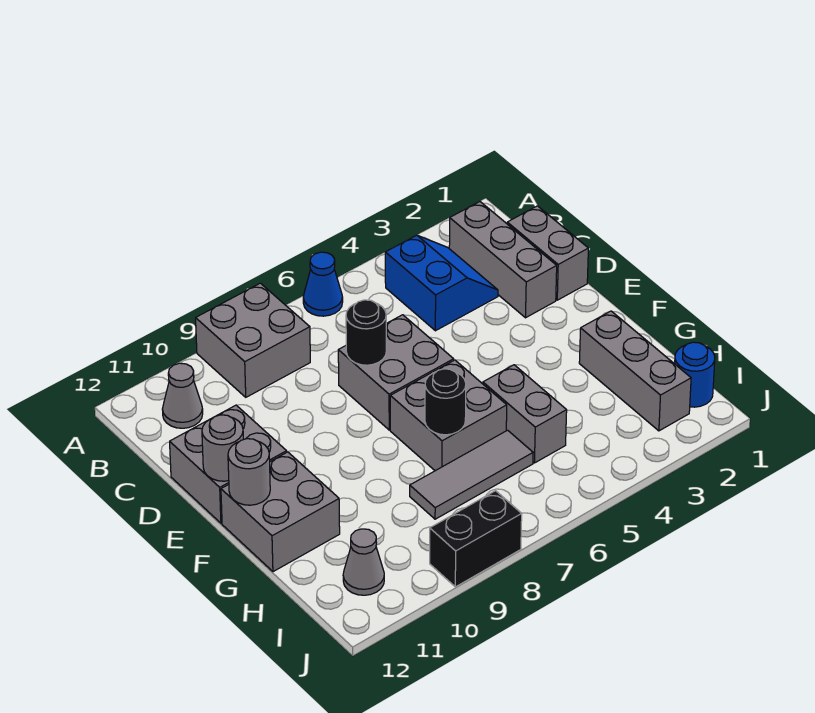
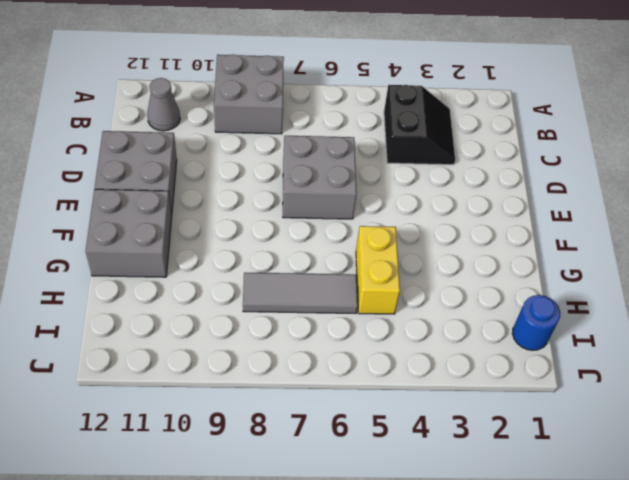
black slope B3:C4 level 1 top 4 -> blue slope B3:C4 level 1 top 4
yellow brick G5:H5 level 1 -> grey brick G5:H5 level 1
none -> blue cone A6 level 1
none -> grey brick B2:D2 level 1
none -> grey brick C1:D1 level 1

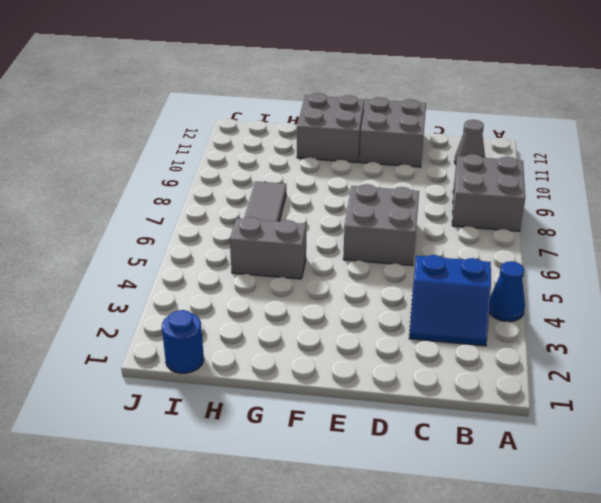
blue cone A4 level 1 -> blue cone A6 level 1
none -> grey brick B2:D2 level 1
none -> grey brick C1:D1 level 1
none -> grey brick F6:G7 level 1

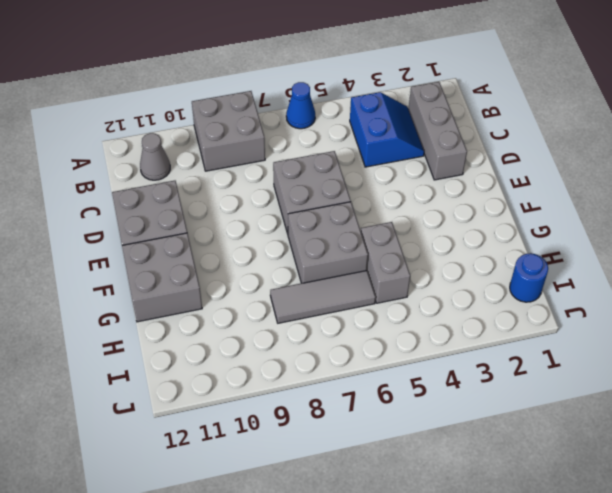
none -> grey brick C1:D1 level 1
none -> grey brick G2:I2 level 1
none -> grey cone I11 level 1

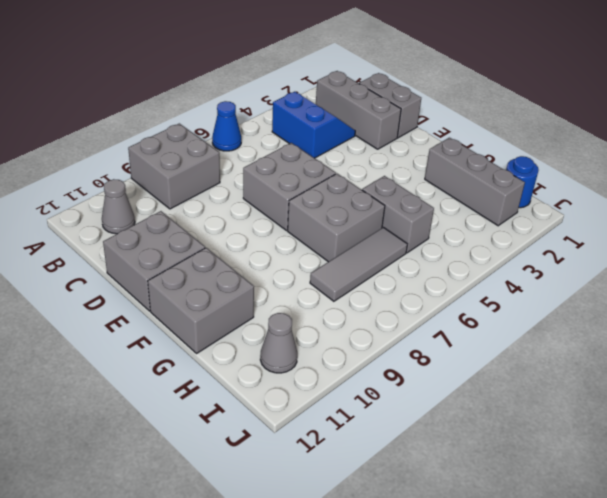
none -> black brick J8:J9 level 1
none -> black round brick D7 level 2
none -> grey round brick E12 level 2

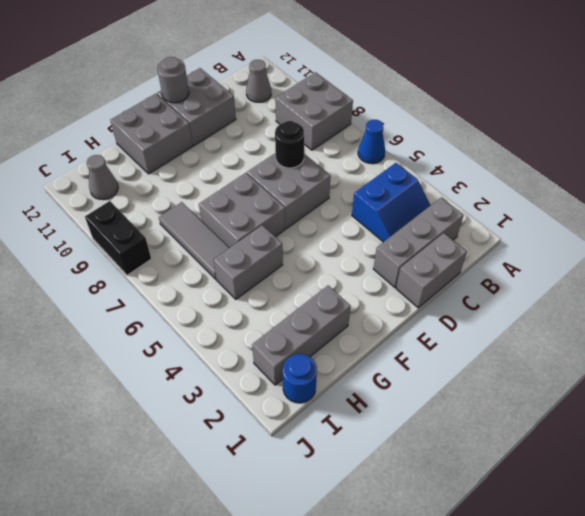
none -> grey round brick F12 level 2
none -> black round brick G7 level 2

